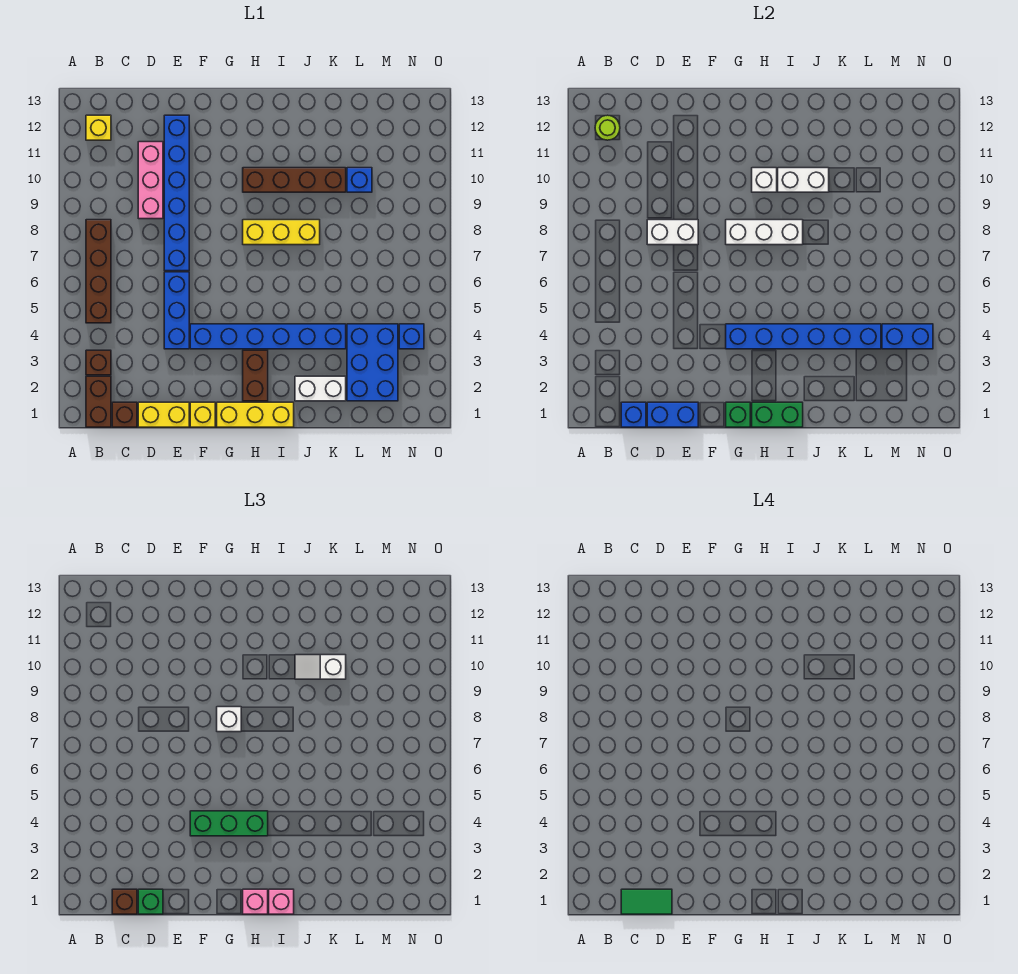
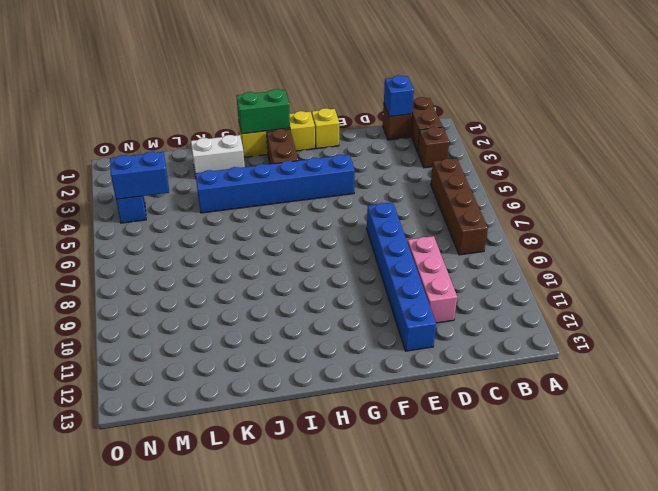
none -> yellow brick B12 level 1
none -> yellow brick D1:E1 level 1
none -> blue brick E4:E6 level 1
none -> yellow brick H8:J8 level 1

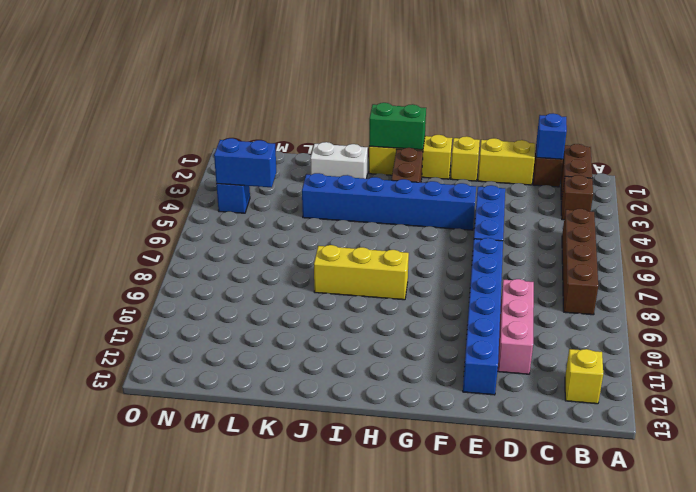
none -> brown brick H10:K10 level 1
none -> blue brick L2:M4 level 1
none -> blue brick L10 level 1
none -> lime round brick B12 level 2

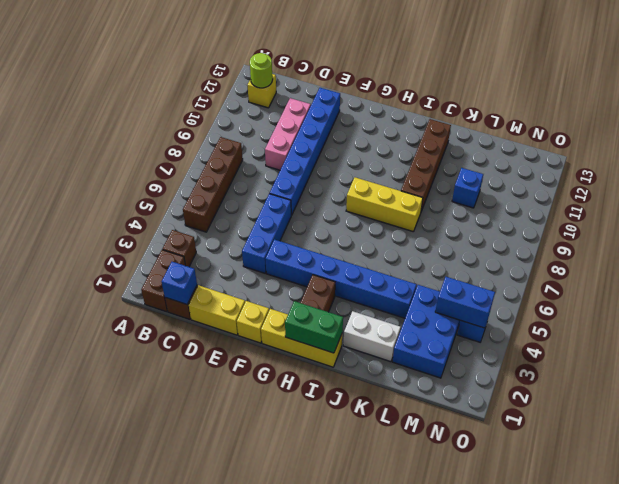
brown brick J9:J12 level 1 -> brown brick H10:K10 level 1
none -> blue brick D1:E1 level 2
none -> white brick D8:E8 level 2
none -> green brick G1 level 2
none -> blue brick G4:L4 level 2

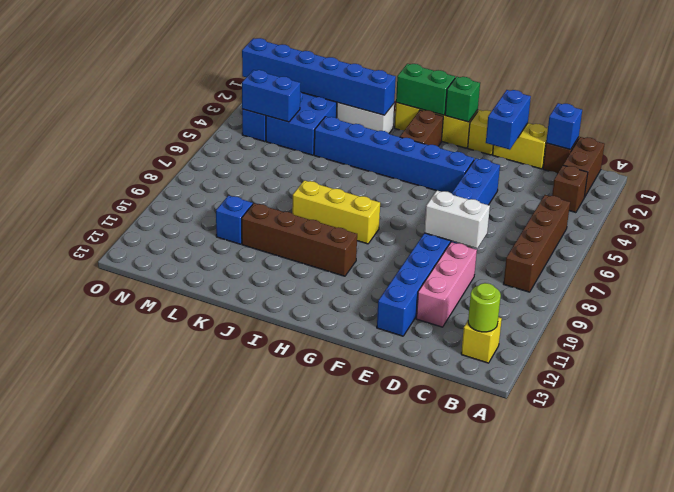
blue brick E1:E2 level 2 -> blue brick D1:E1 level 2
blue brick J2:O2 level 2 -> blue brick G4:L4 level 2
none -> white brick G8:I8 level 2
none -> white brick H10 level 2
none -> white brick I10:J10 level 2
none -> brown brick C1 level 3

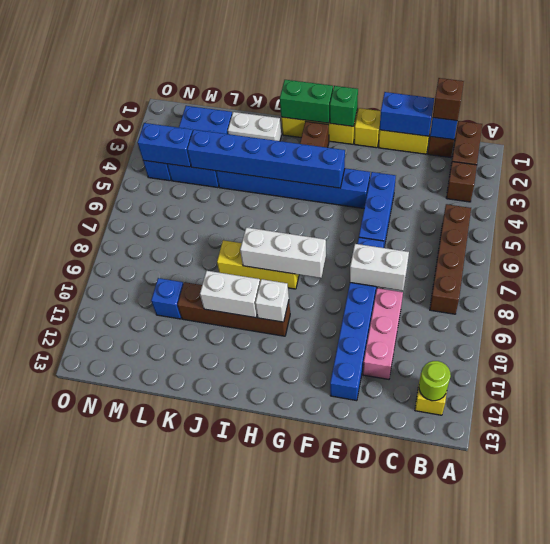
none -> green brick D1 level 3
none -> green brick F4:H4 level 3
none -> white brick G8 level 3
none -> pink brick H1 level 3

